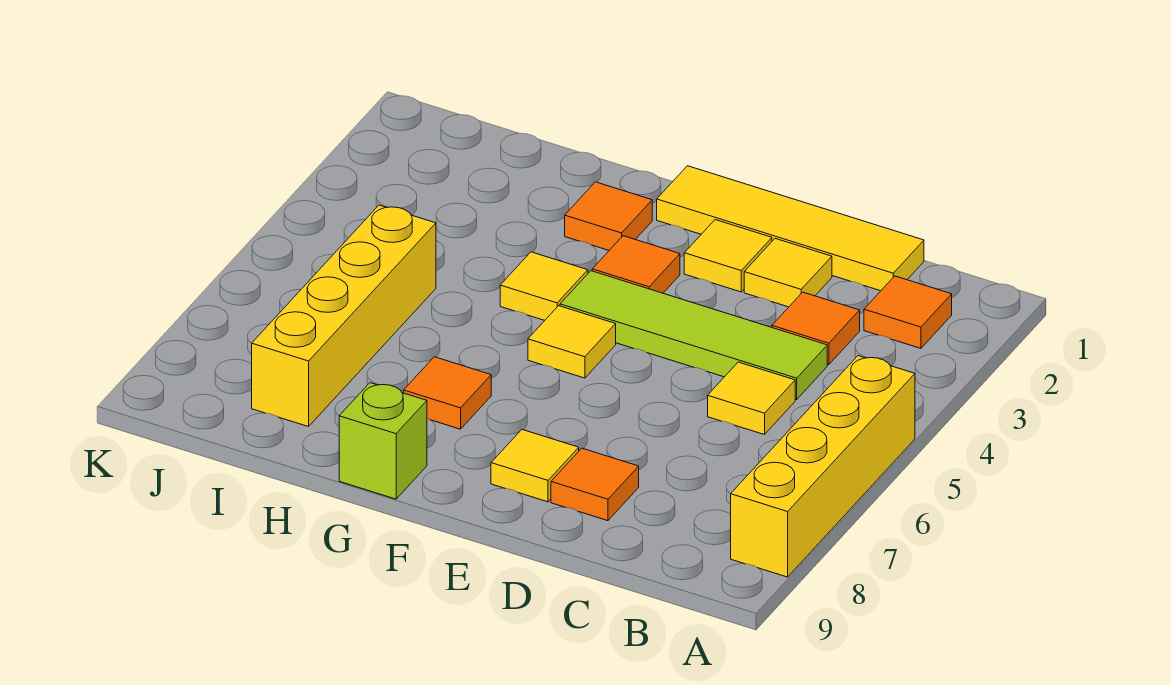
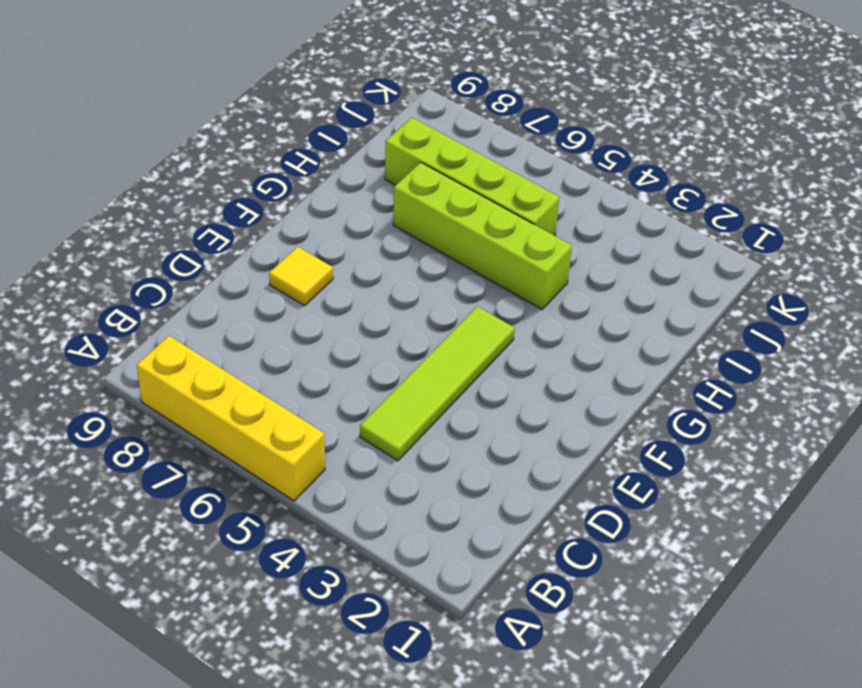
lime brick H4:H7 level 1 -> none
lime brick I5:I8 level 1 -> yellow brick I5:I8 level 1
none -> orange tile B2 level 1
none -> yellow tile C1:F1 level 1
none -> orange tile C3 level 1

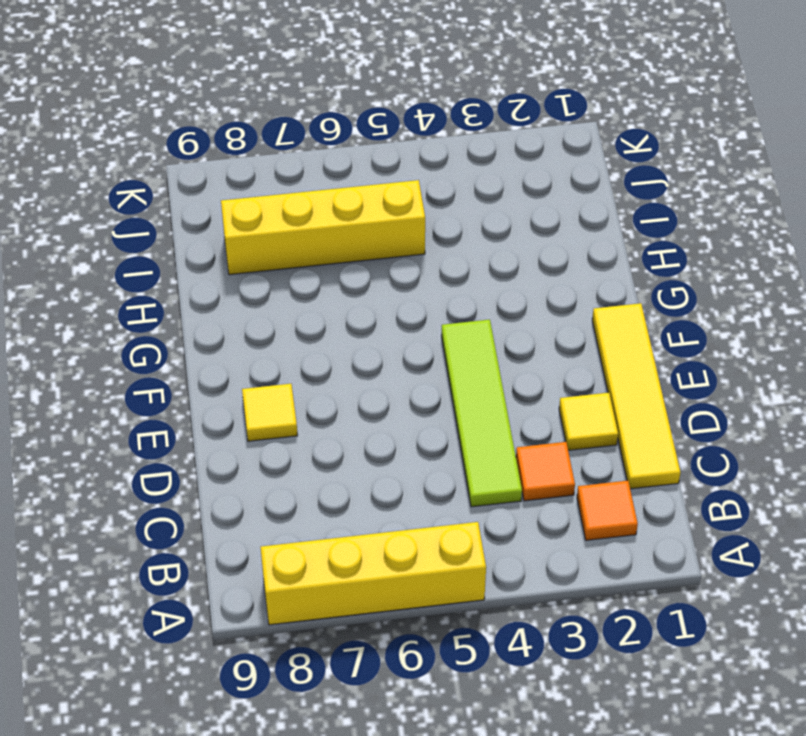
none -> yellow tile C5 level 1
none -> orange tile D8 level 1
none -> yellow tile E2 level 1

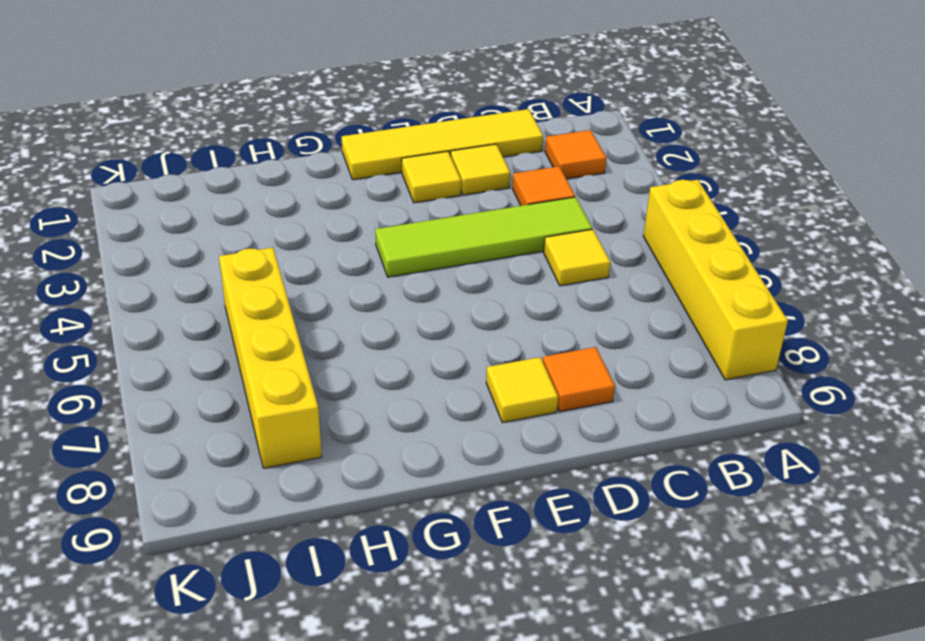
none -> orange tile F3 level 1
none -> yellow tile F5 level 1
none -> orange tile G2 level 1

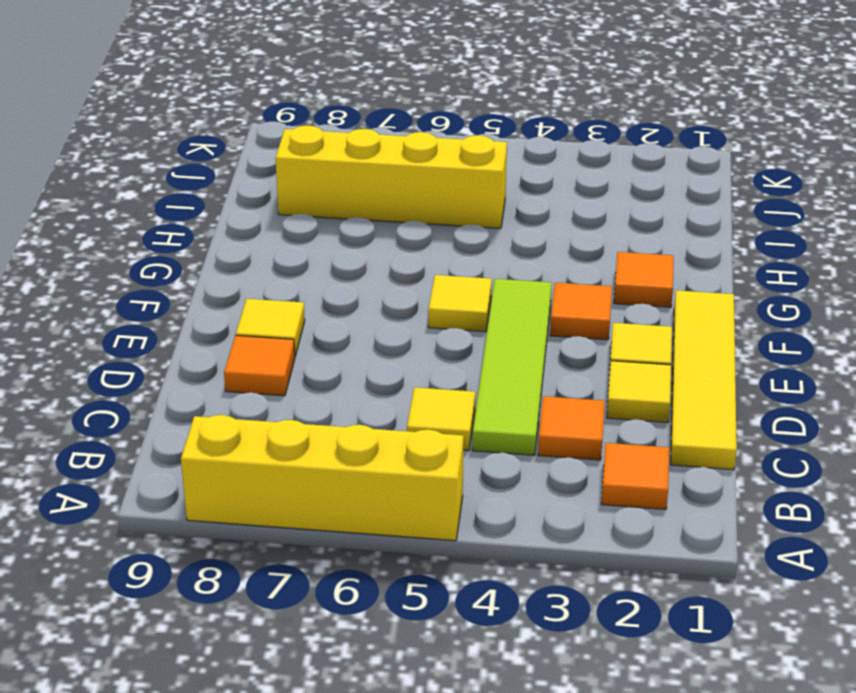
none -> yellow tile G4 level 1
none -> orange tile G7 level 1
none -> lime brick G9 level 1

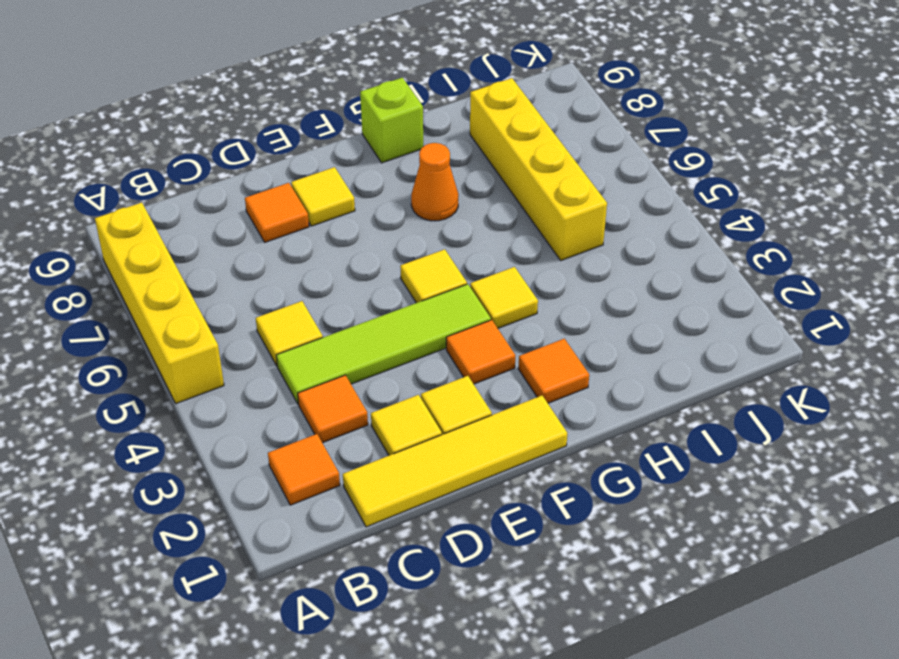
orange cone G7 level 1 -> orange tile G7 level 1

